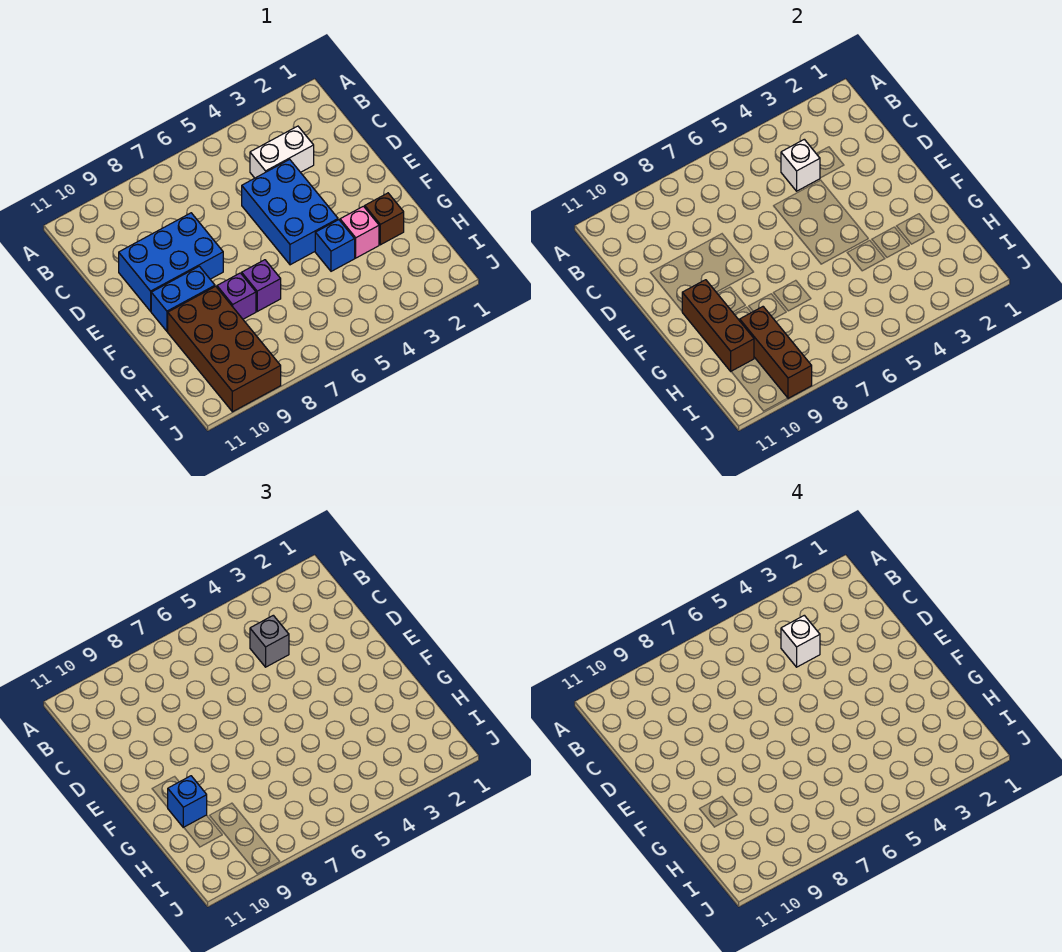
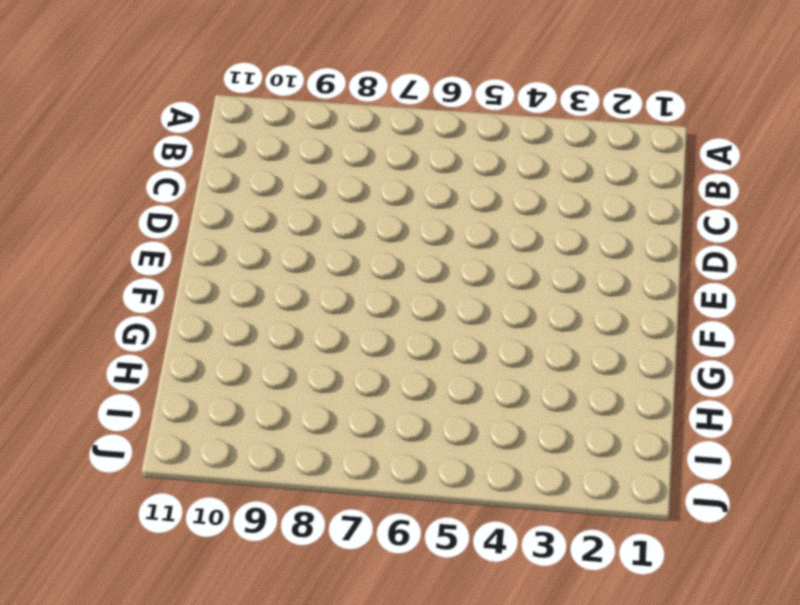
none -> white brick C3:C4 level 1
none -> blue brick D4:F5 level 1
none -> blue brick D8:E10 level 1

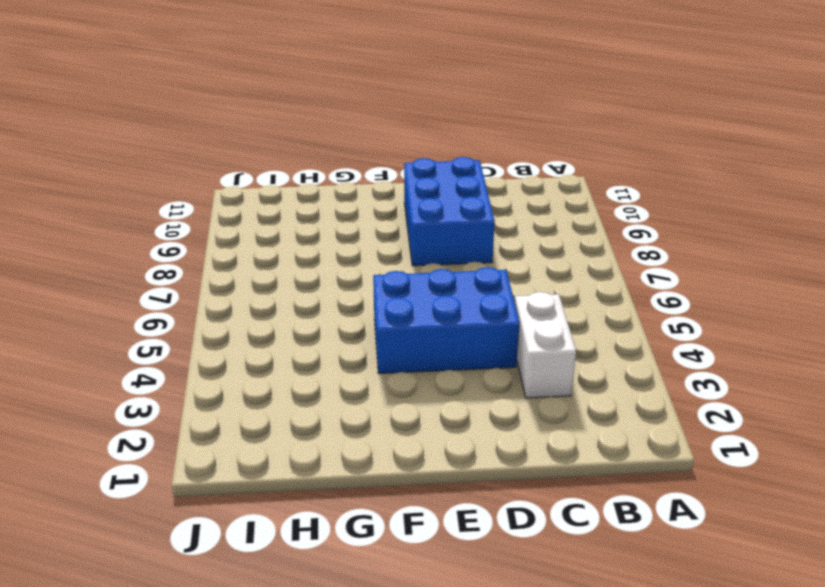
none -> blue brick F9:F10 level 1
none -> brown brick G2 level 1
none -> pink brick G3 level 1

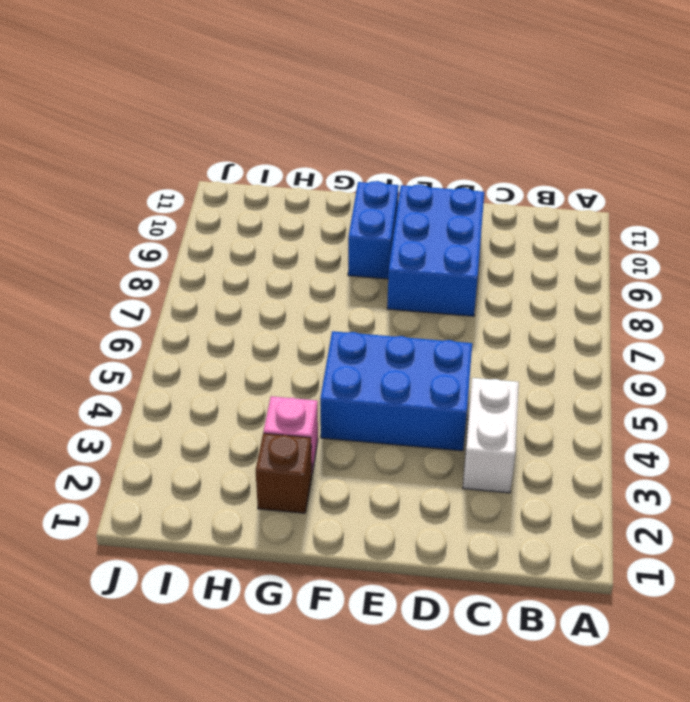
none -> blue brick G4 level 1
none -> purple brick G7 level 1
none -> purple brick G8 level 1

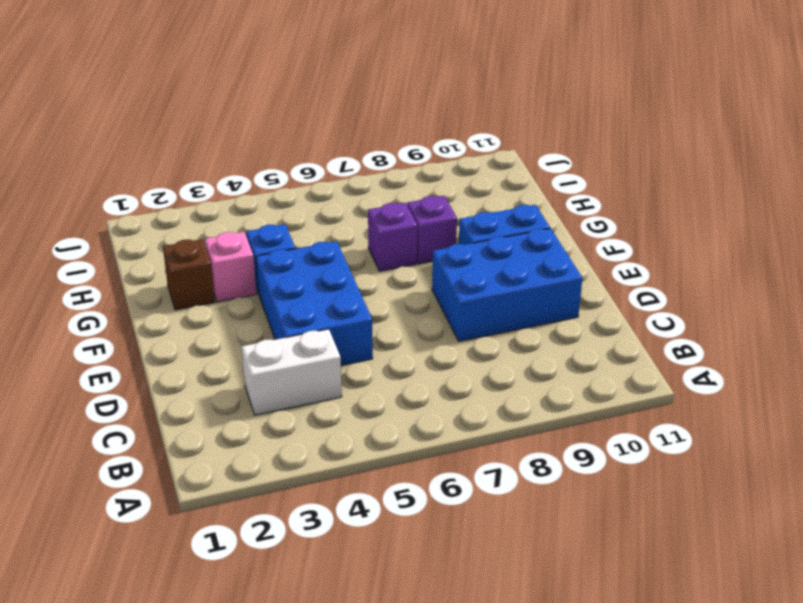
none -> brown brick G9:J10 level 1
none -> white brick C4 level 2
none -> brown brick F10:H10 level 2

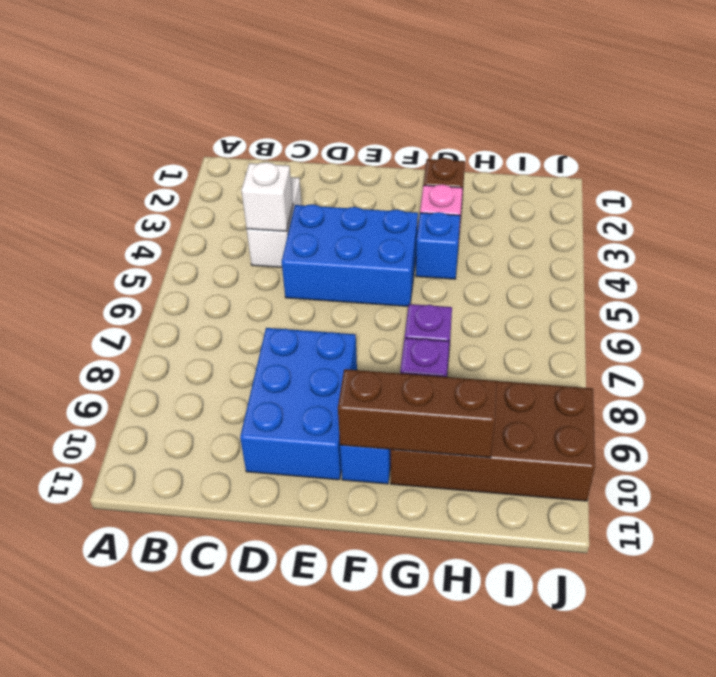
none -> brown brick H9:J9 level 2
none -> grey brick C4 level 3
none -> blue brick G10 level 3

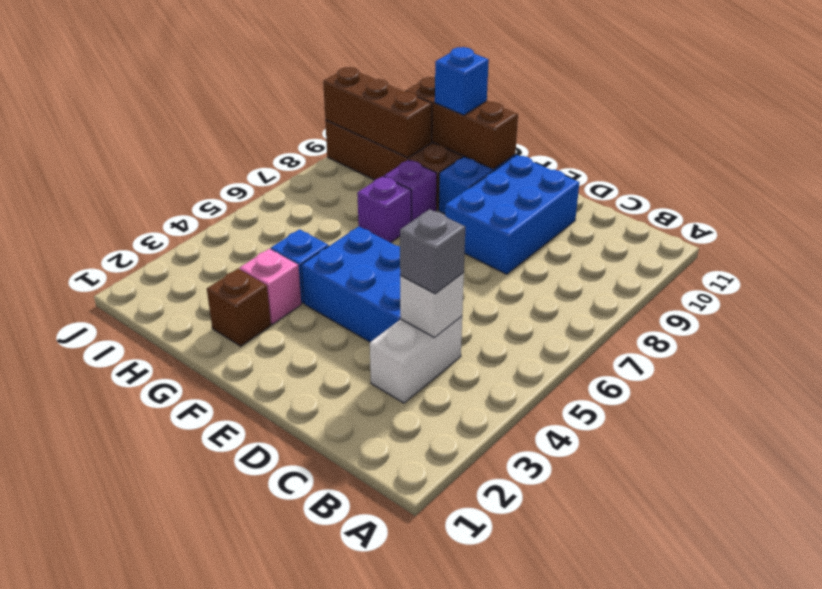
none -> white brick C4 level 4

